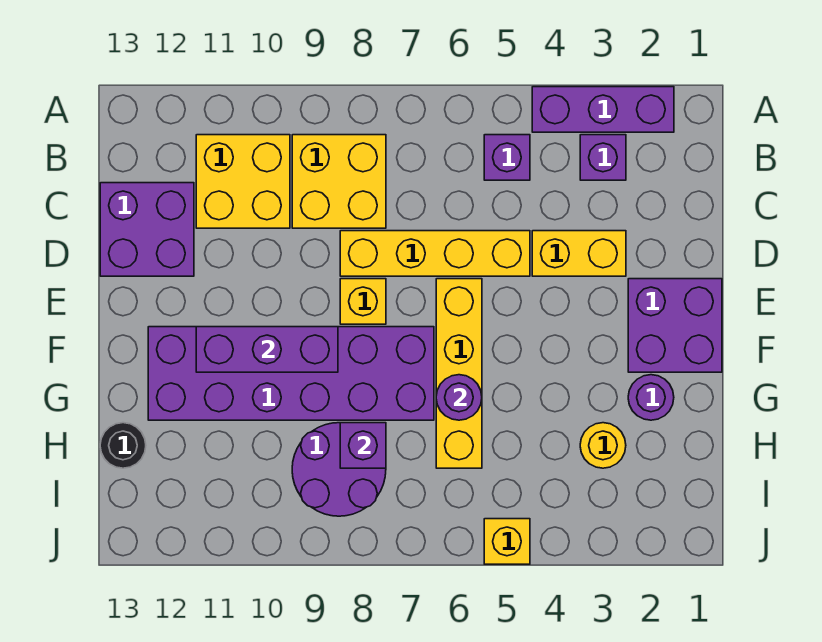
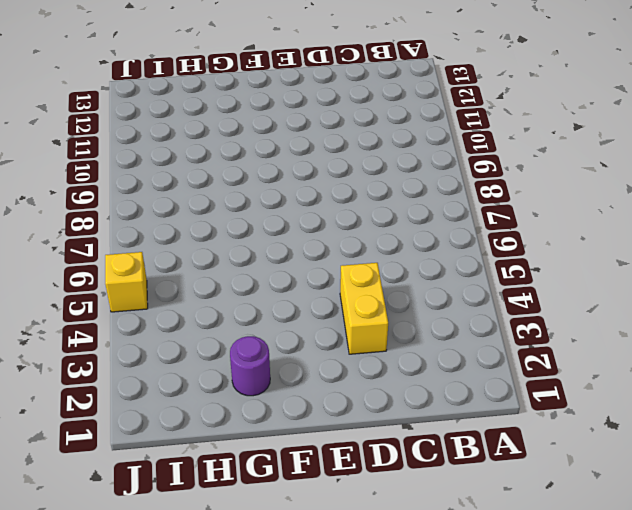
none -> purple brick A2:A4 level 1
none -> purple brick B3 level 1
none -> purple brick B5 level 1

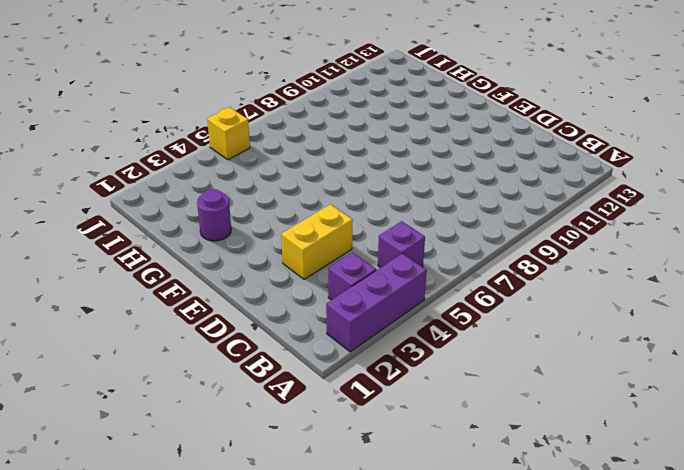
none -> yellow brick B8:C9 level 1
none -> yellow brick B10:C11 level 1
none -> purple brick C12:D13 level 1

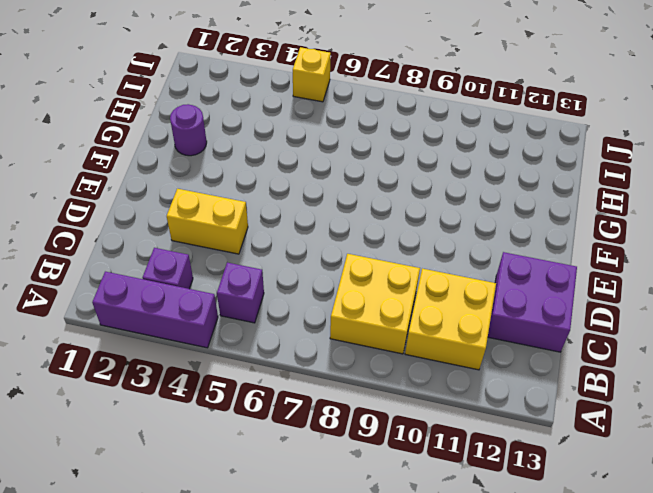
none -> yellow brick D5:D8 level 1
none -> purple brick E1:F2 level 1
none -> yellow brick E6:H6 level 1

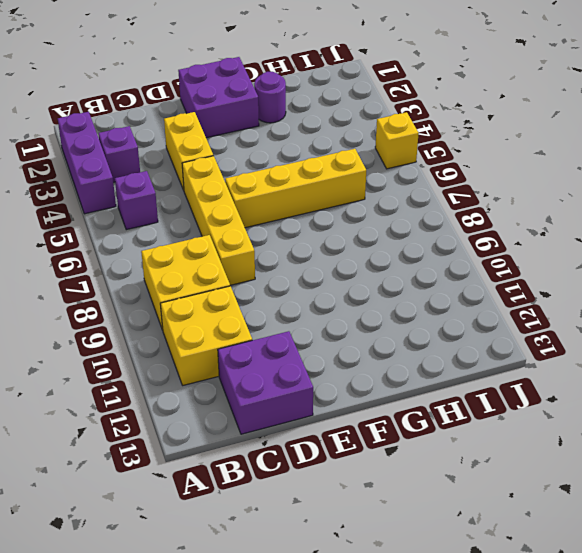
none -> yellow brick E8 level 1
none -> purple brick F7:G12 level 1
none -> yellow round brick H3 level 1

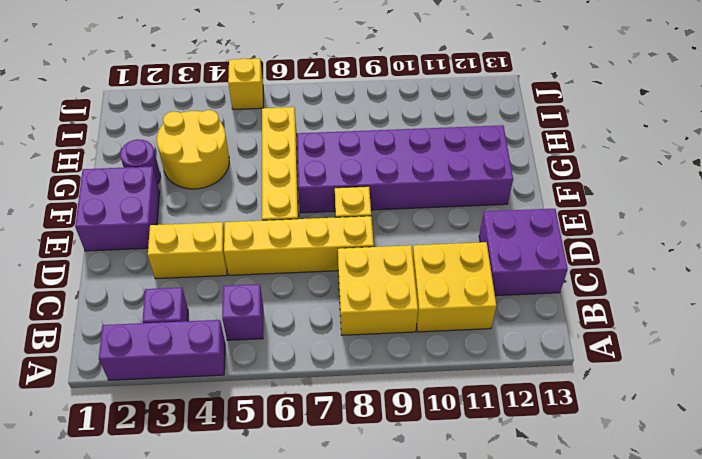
yellow round brick G3:H4 level 1 -> yellow round brick H3 level 1
none -> purple round brick H8:I9 level 1
none -> black round brick H13 level 1
none -> purple brick F9:F11 level 2

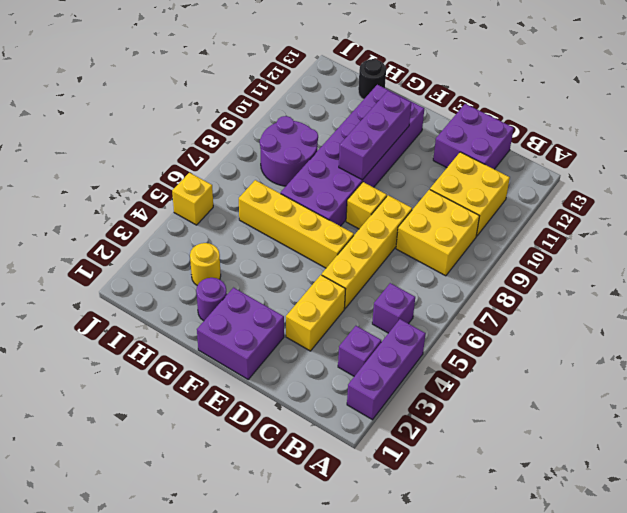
none -> purple round brick G6 level 2
none -> purple brick H8 level 2

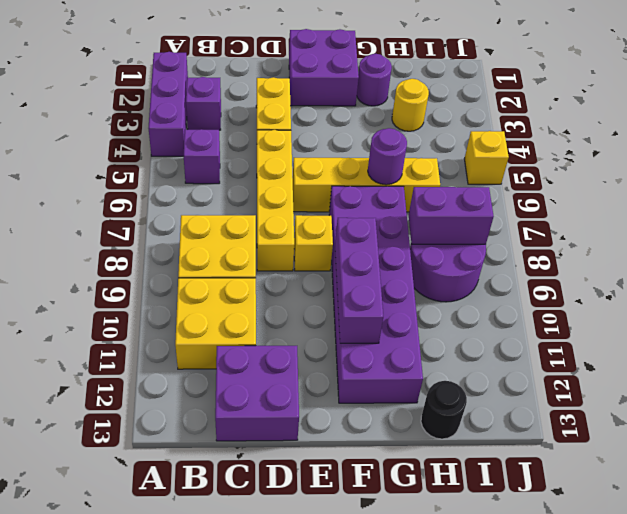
purple brick H8:I8 level 2 -> purple brick H8 level 2

